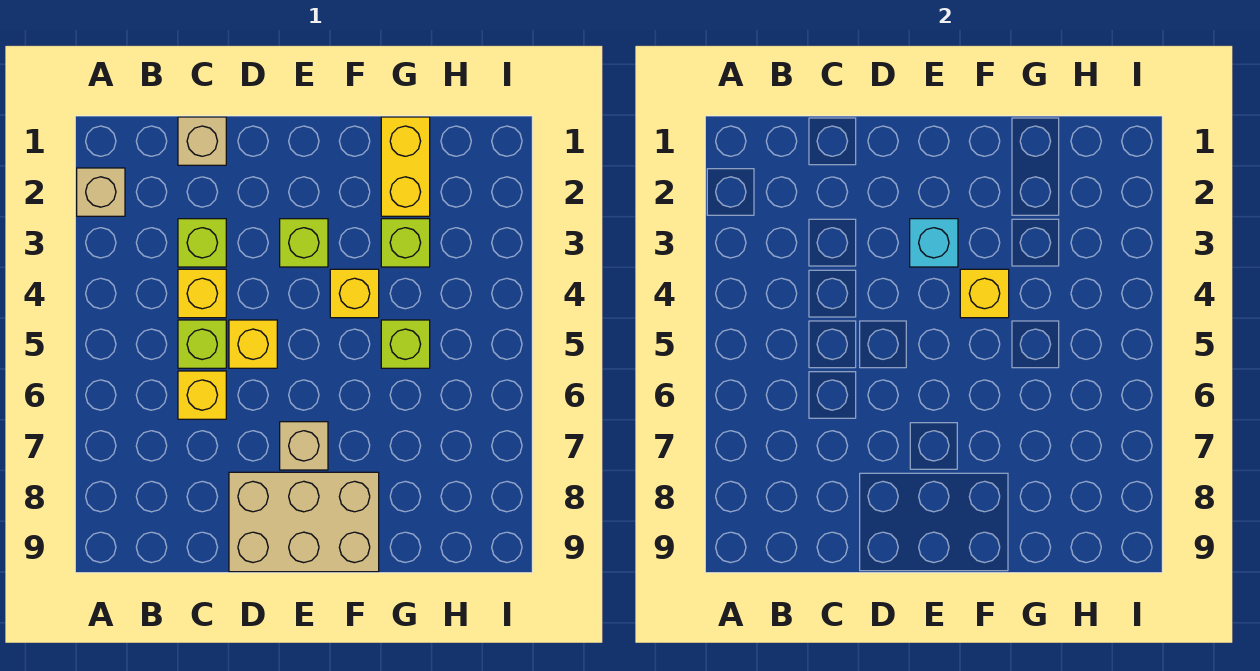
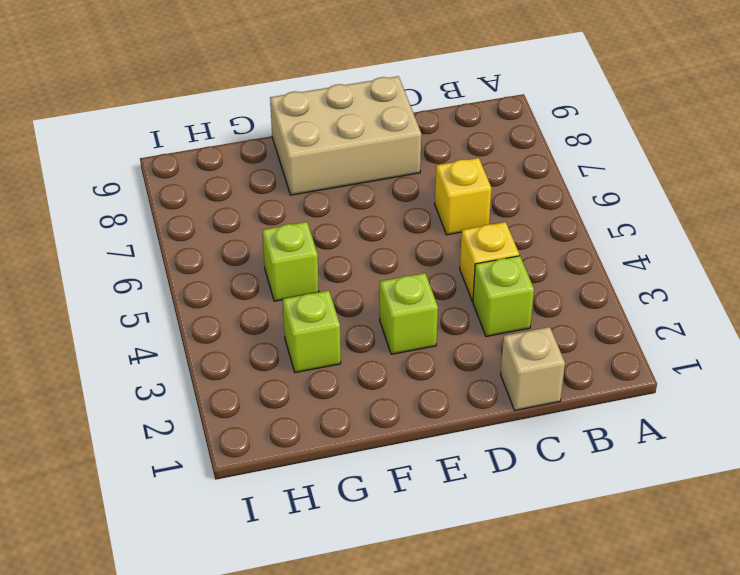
none -> tan brick A2 level 1
none -> lime brick C5 level 1
none -> yellow brick D5 level 1

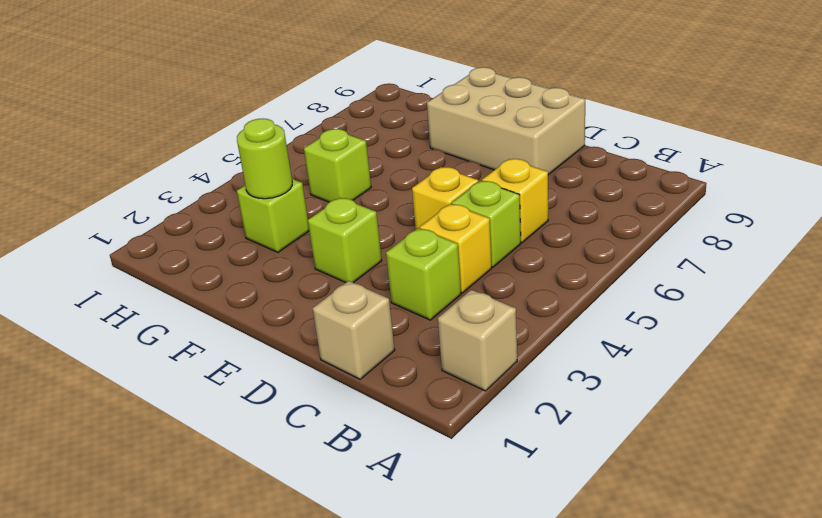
lime round brick G3 level 2 -> none
none -> tan brick E7 level 1
none -> yellow brick F4 level 1
none -> yellow brick G1:G2 level 1

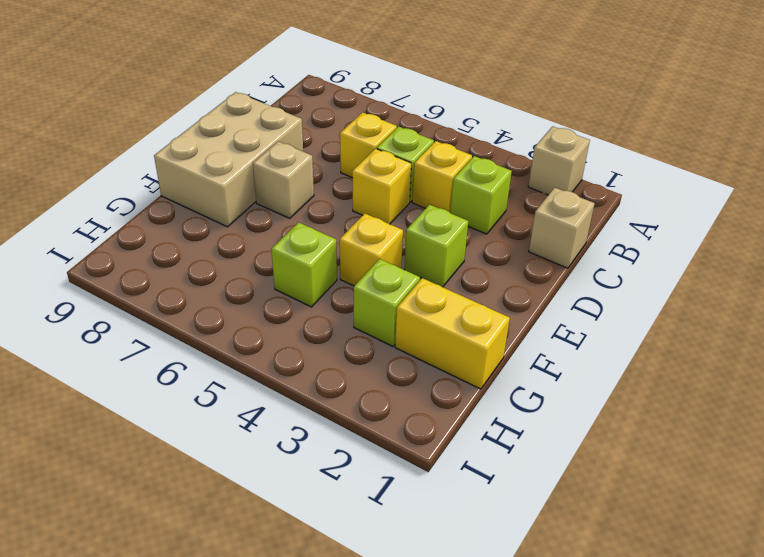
none -> cyan brick E3 level 2
none -> yellow brick F4 level 2

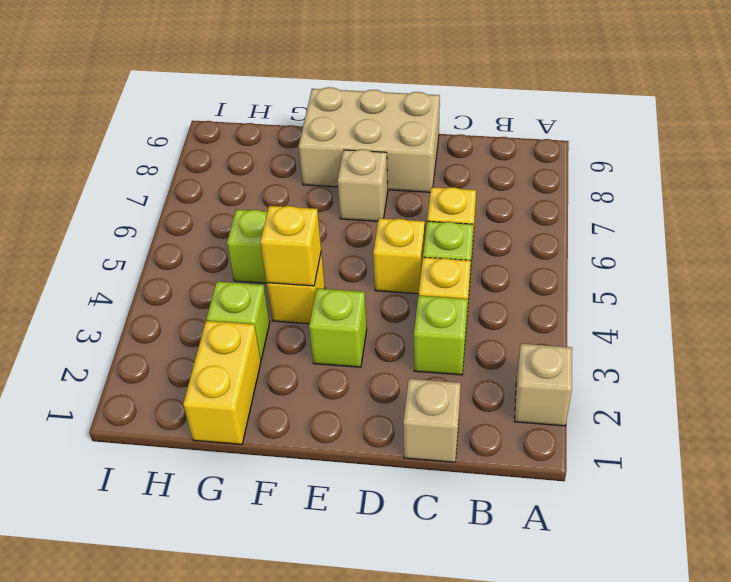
none -> cyan brick E3 level 2

